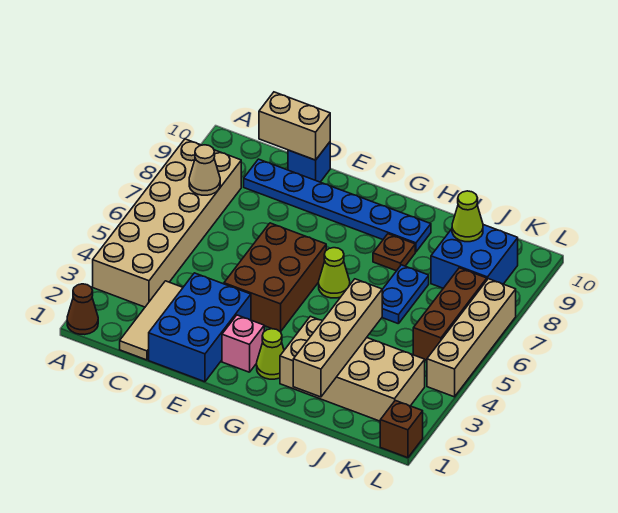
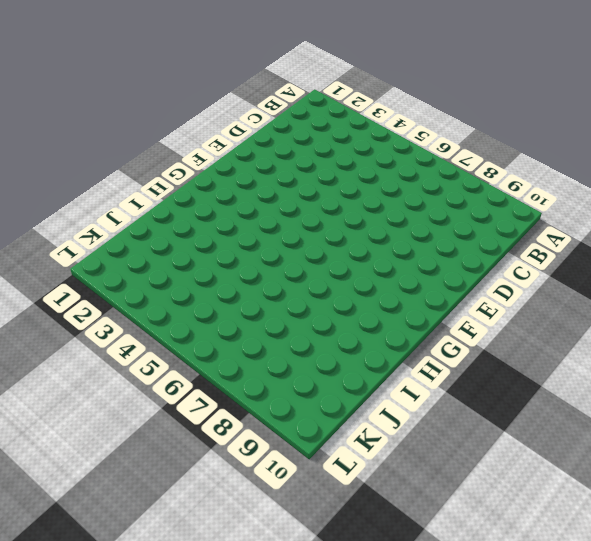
none -> brown cone A1 level 1
none -> tan brick A3:B8 level 1
none -> tan tile C1:C3 level 1

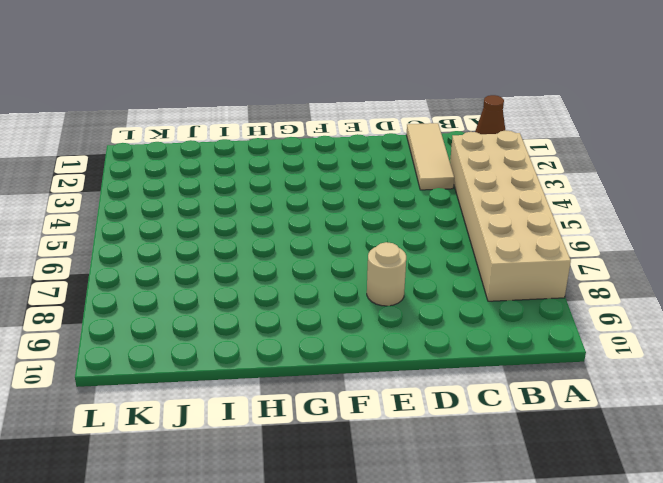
tan round brick E8 level 1 -> none
none -> blue plate C9:H9 level 1
none -> blue brick D1:E3 level 1
none -> blue brick D10 level 1

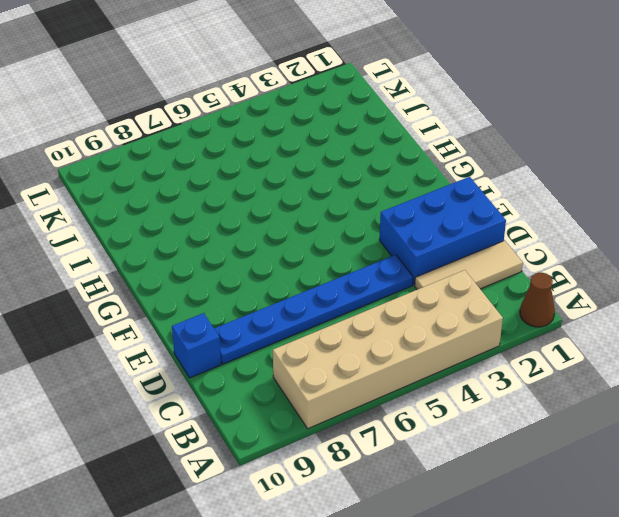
blue plate D4:D9 level 1 -> blue plate C9:H9 level 1
none -> brown brick E4:F6 level 1
none -> pink brick F2 level 1
none -> lime cone G2 level 1

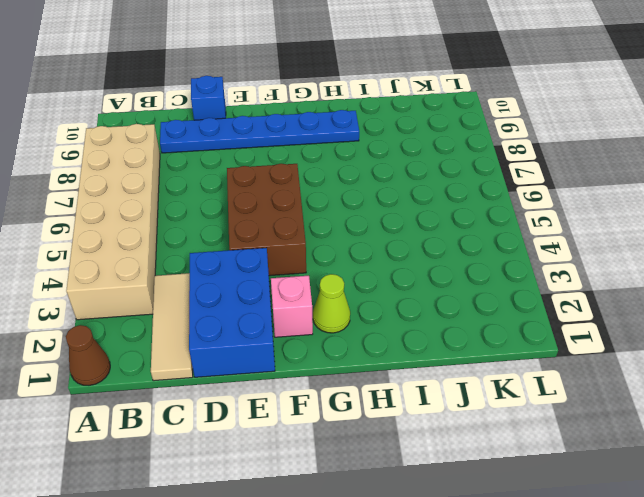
none -> lime cone G6 level 1
none -> tan brick H2:K3 level 1
none -> brown plate H8 level 1

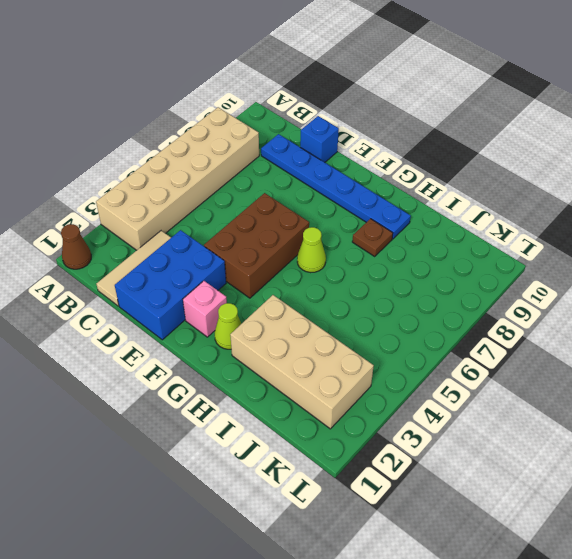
none -> blue plate I6:I7 level 1
none -> blue brick J8:K9 level 1
none -> brown brick K5:K7 level 1

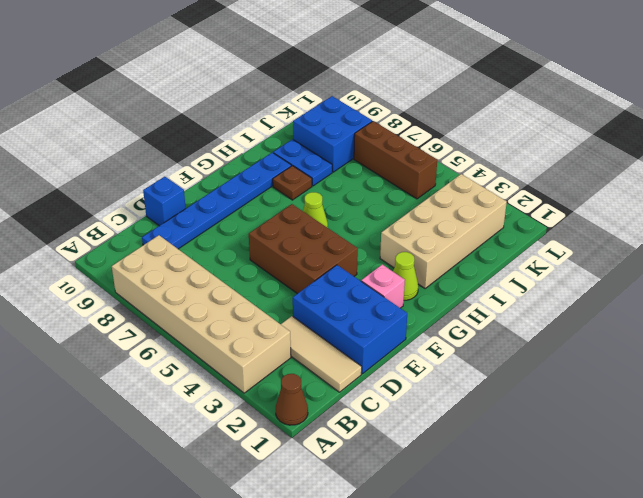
blue plate I8:I9 level 1 -> blue plate I6:I7 level 1
none -> brown brick L1 level 1
none -> tan brick L4:L7 level 1
none -> tan cone B7 level 2

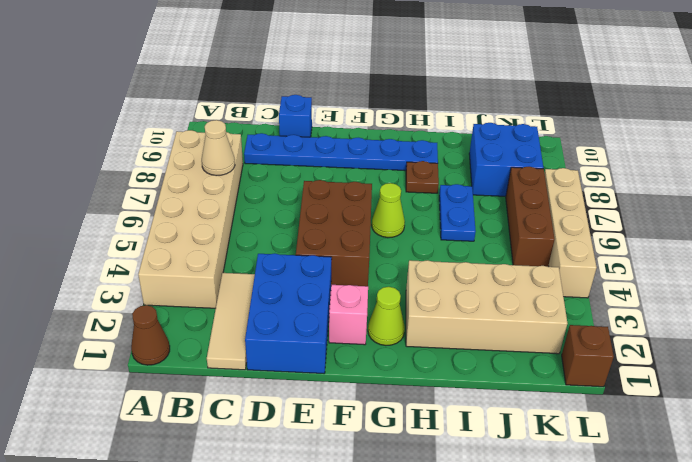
none -> tan brick C10:D10 level 2
none -> tan brick I1:I4 level 2
none -> lime cone J9 level 2

